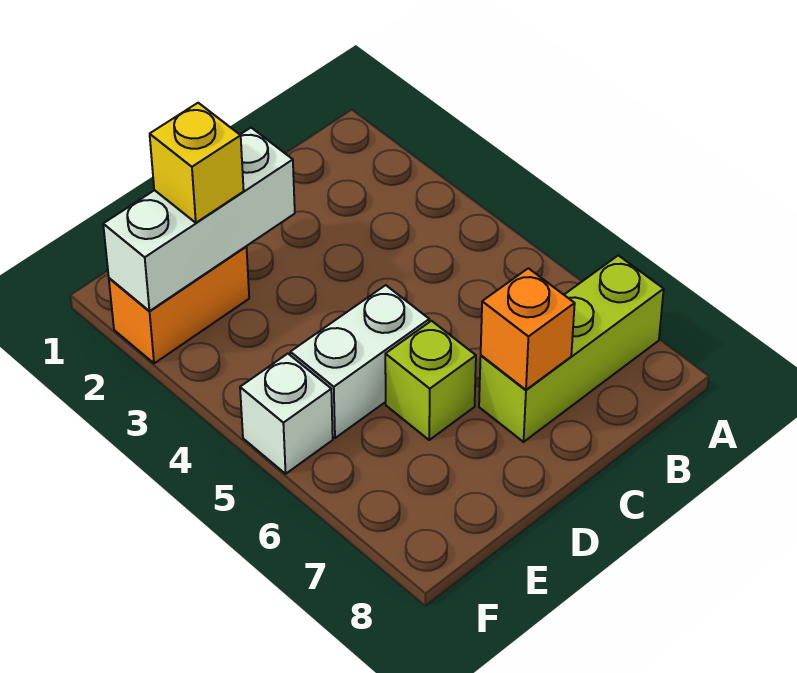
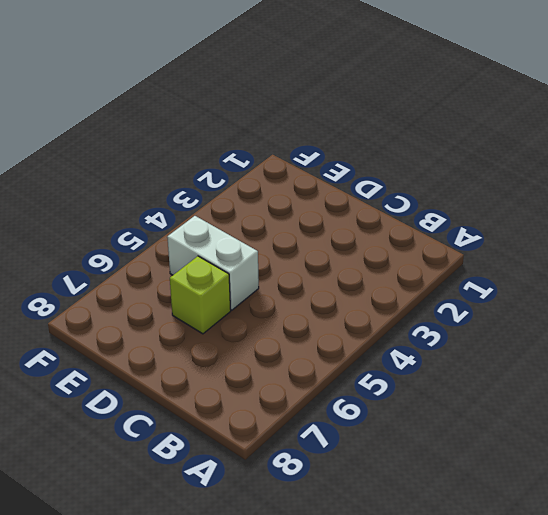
none -> lime brick A7:C7 level 1
none -> orange brick E2:F2 level 1

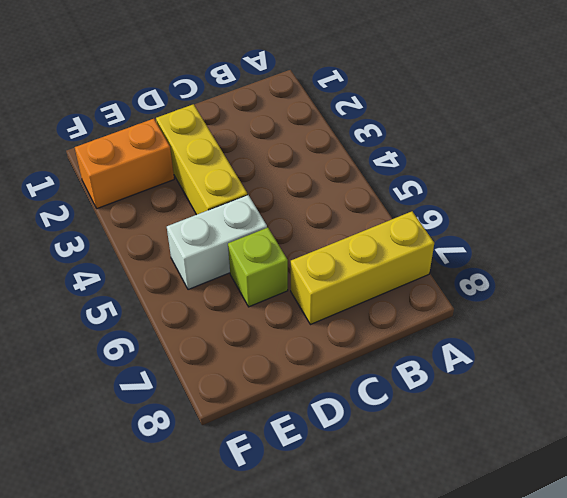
yellow brick A7:C7 level 1 -> lime brick A7:C7 level 1
yellow brick D2:D4 level 1 -> none
none -> white brick F5 level 1
none -> orange brick C7 level 2

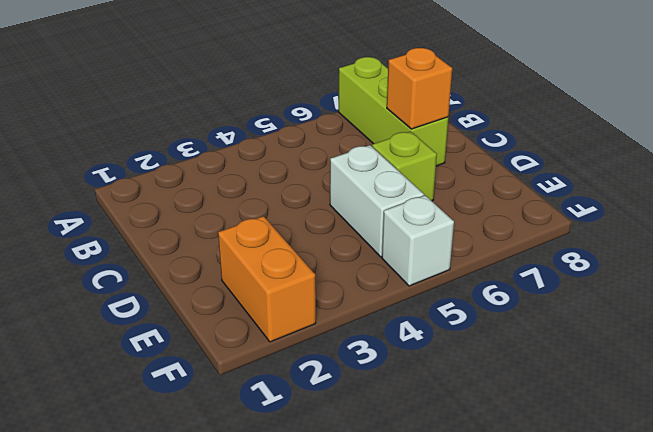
none -> white brick D2:F2 level 2
none -> yellow brick E2 level 3

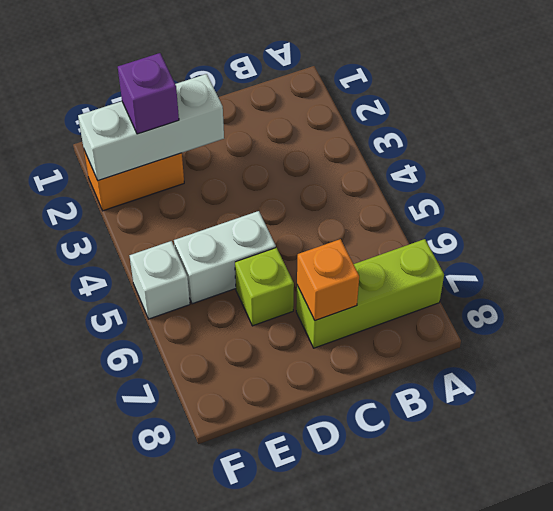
purple brick E2 level 3 -> yellow brick E2 level 3

